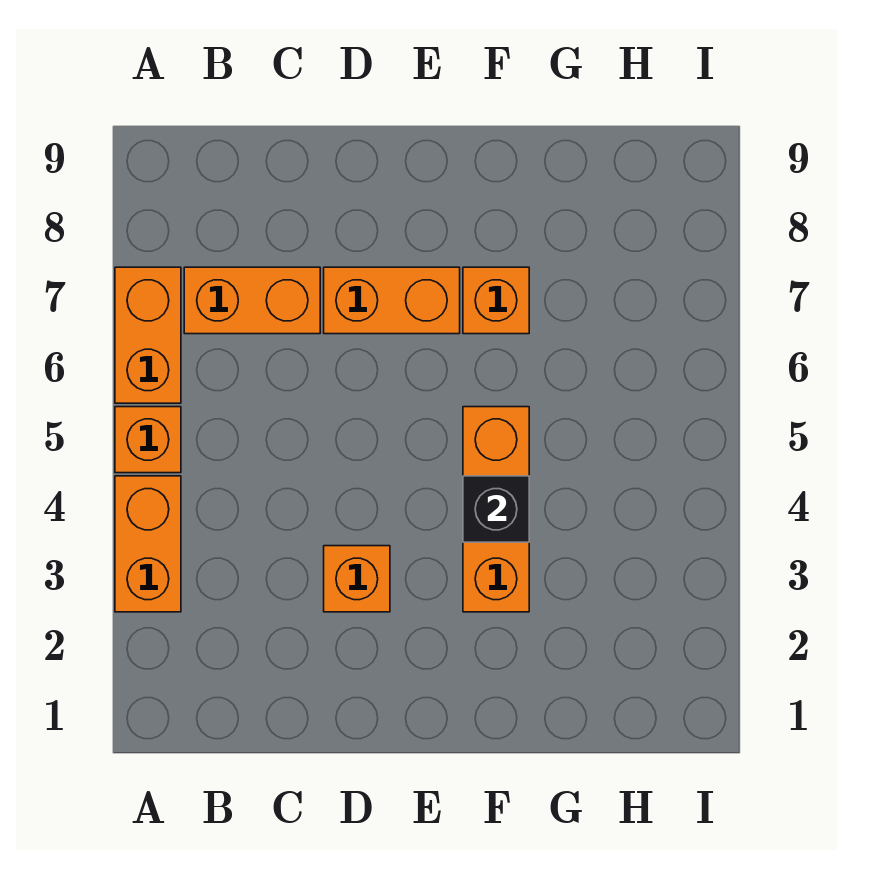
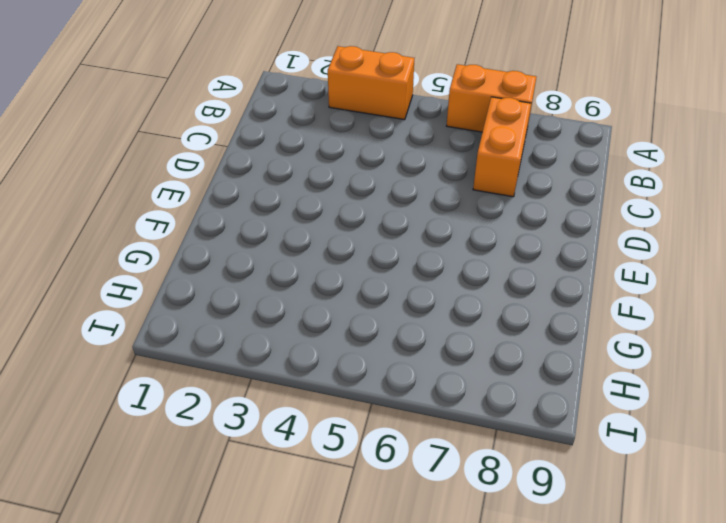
none -> orange brick A5 level 1
none -> orange brick D3 level 1

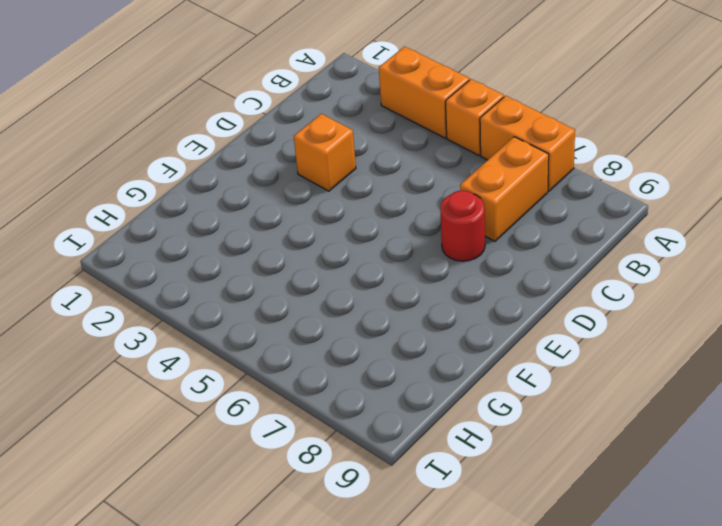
red round brick D7 level 1 -> orange brick D7:E7 level 1
none -> orange brick F3:F5 level 1
none -> orange brick F7 level 1

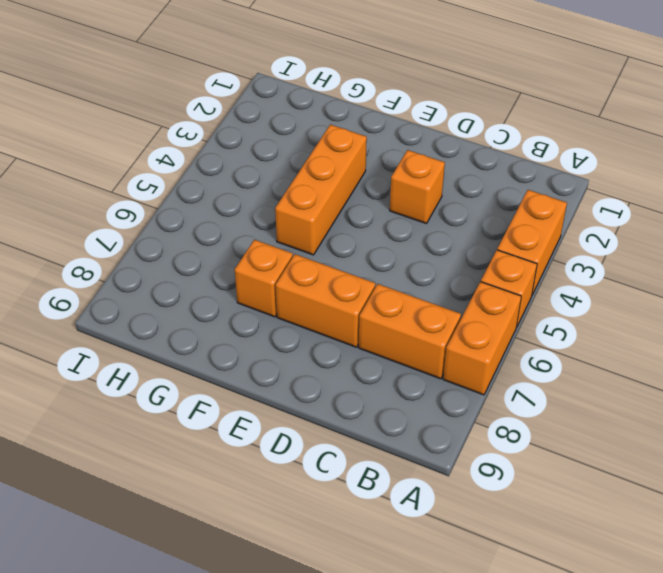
none -> black brick F4 level 2

